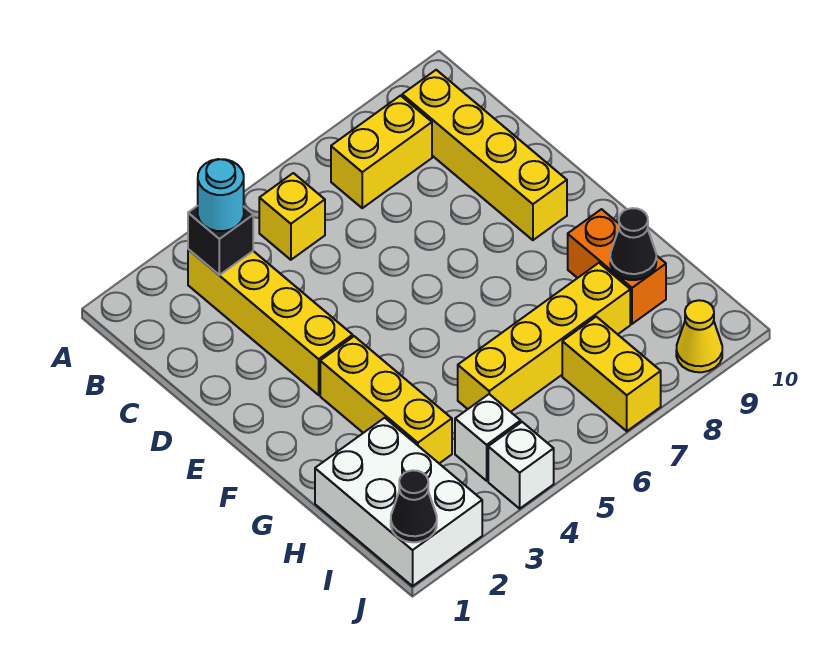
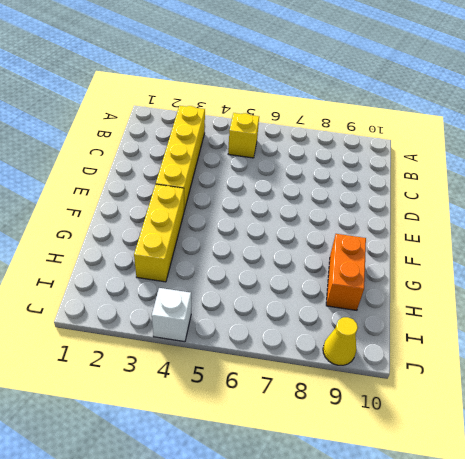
none -> yellow brick B7:B8 level 1
none -> yellow brick B9:E9 level 1
none -> white brick H1:J2 level 1

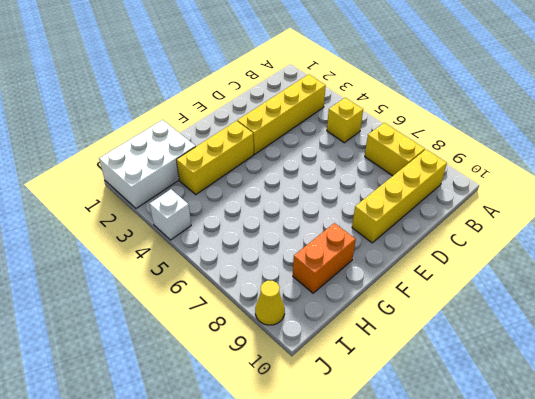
none -> yellow brick H5:H8 level 1
none -> white brick I4 level 1
none -> yellow brick I7:J7 level 1

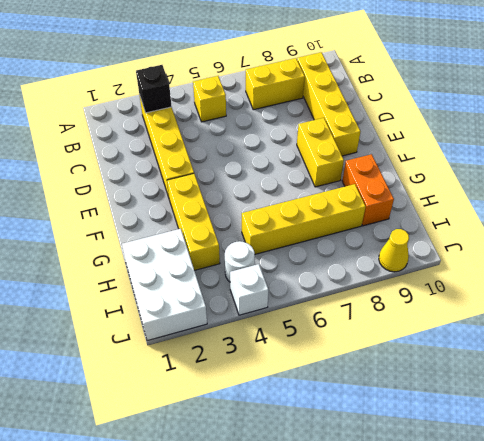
yellow brick E8:F8 level 1 -> yellow brick I7:J7 level 1
white round brick I4 level 1 -> white brick I4 level 1
none -> black cone H9 level 2
none -> black cone J1 level 2
none -> cyan round brick B3 level 3

